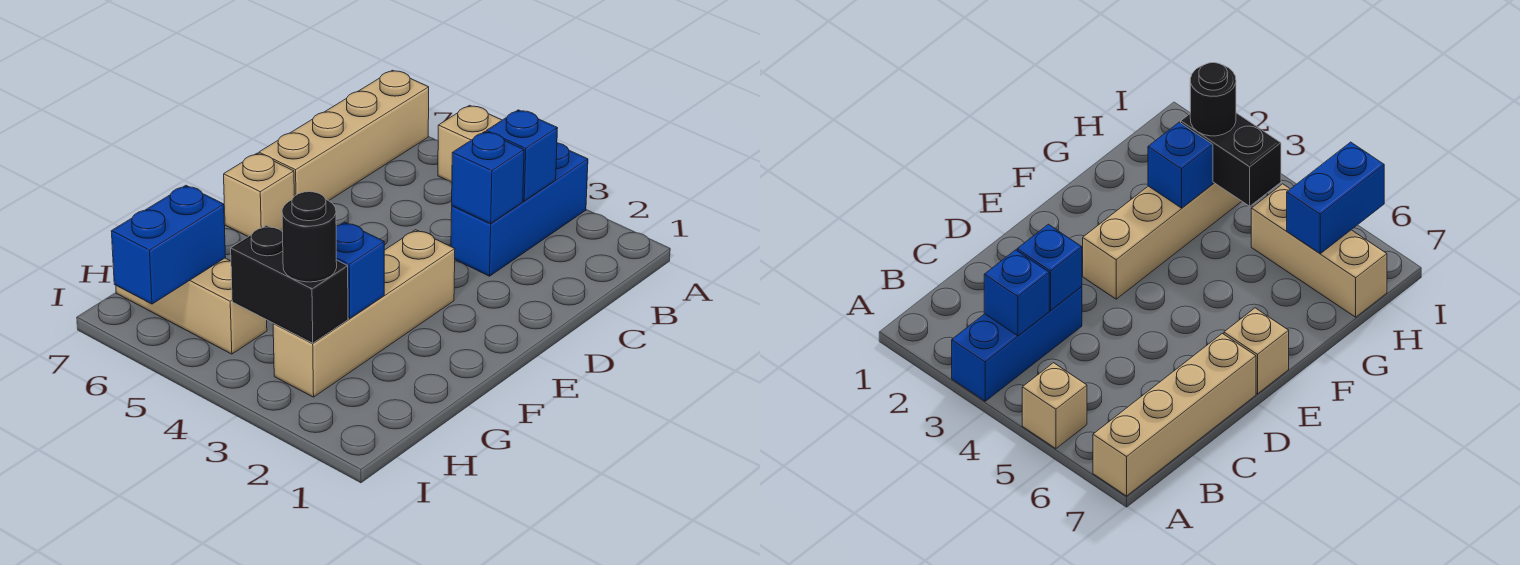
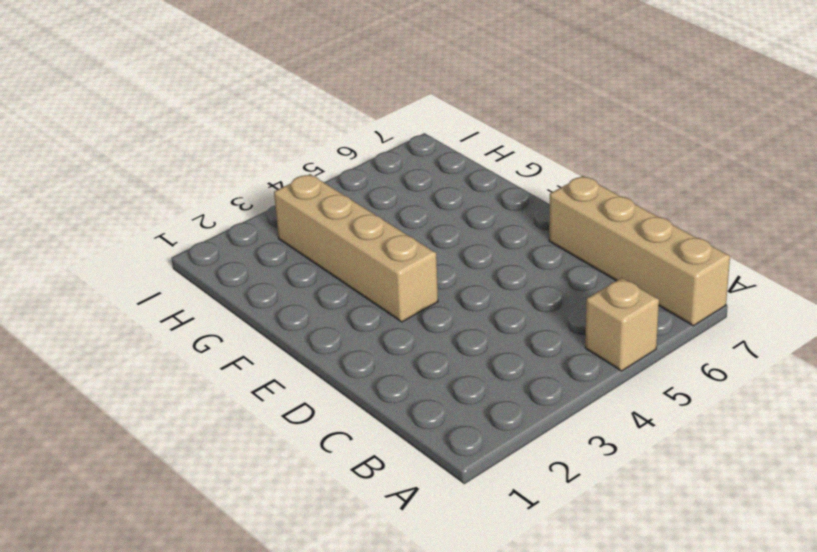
none -> blue brick A3:C3 level 1
none -> tan brick E7 level 1
none -> tan brick H5:H7 level 1

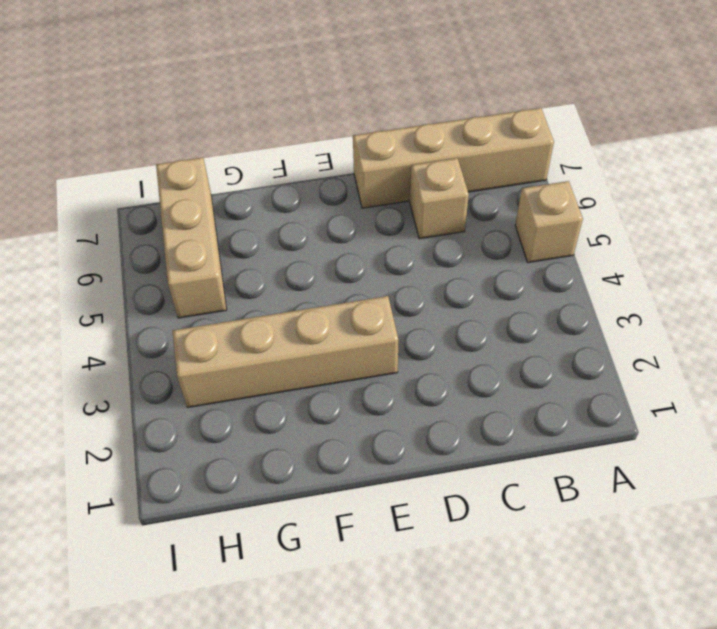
tan brick C6 level 1 -> tan brick E7 level 1
none -> blue brick A3:C3 level 1
none -> blue brick B3 level 2
none -> blue brick C3 level 2

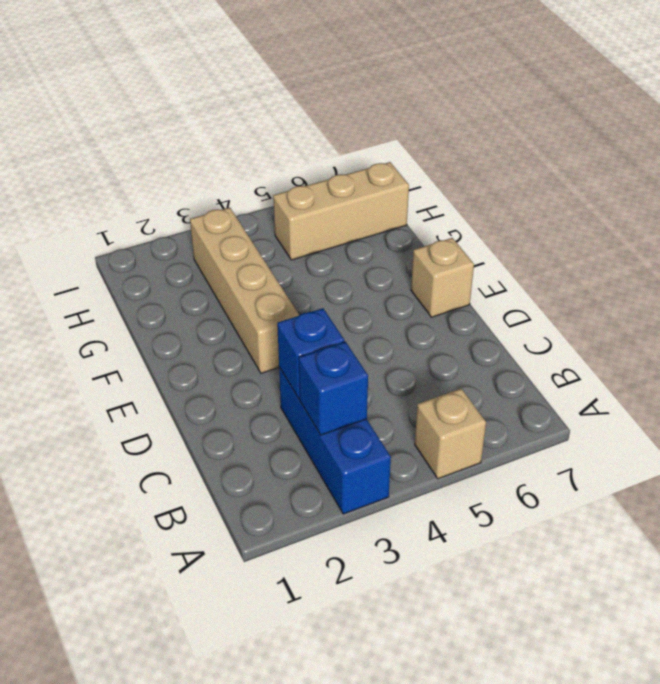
none -> tan brick A7:D7 level 1
none -> blue brick G3 level 2
none -> black brick H3:H4 level 2

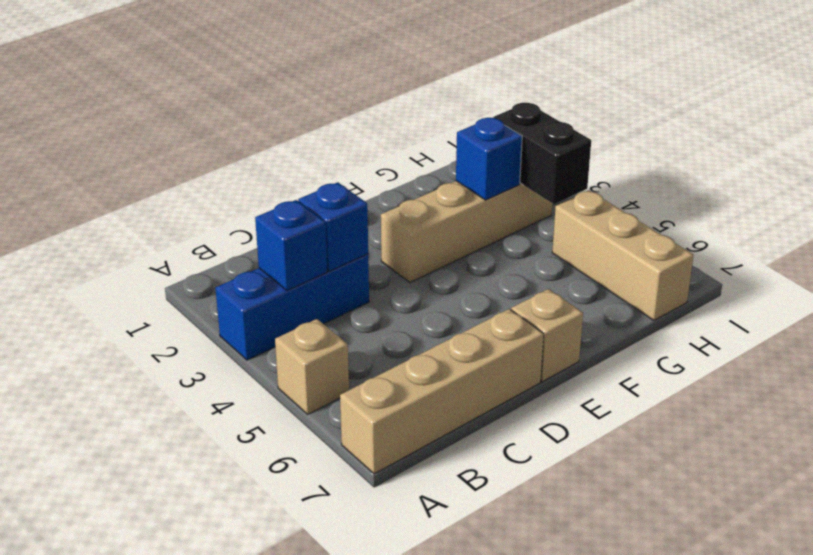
none -> blue brick H6:I6 level 2
none -> black round brick H3 level 3

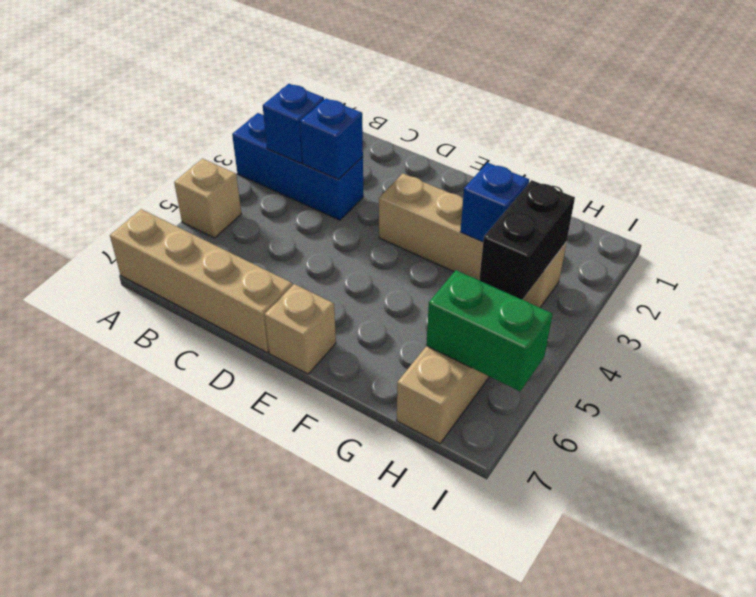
green brick H6:I6 level 2 -> blue brick H6:I6 level 2
none -> black round brick H3 level 3

